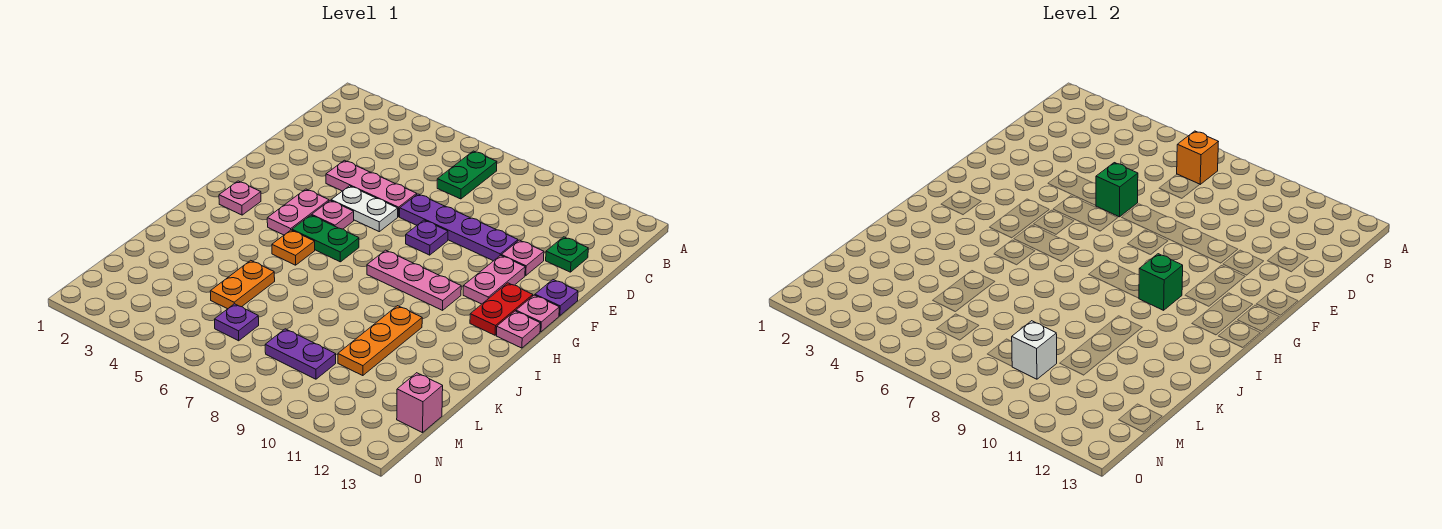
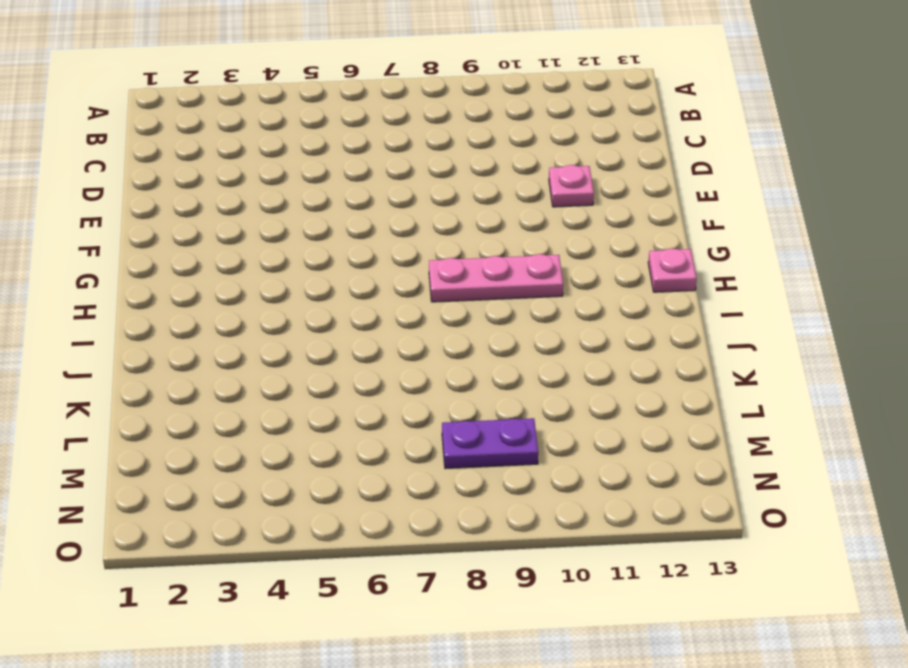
none -> green plate B7:C7 level 1
none -> green plate D12 level 1
none -> pink plate E4:E6 level 1

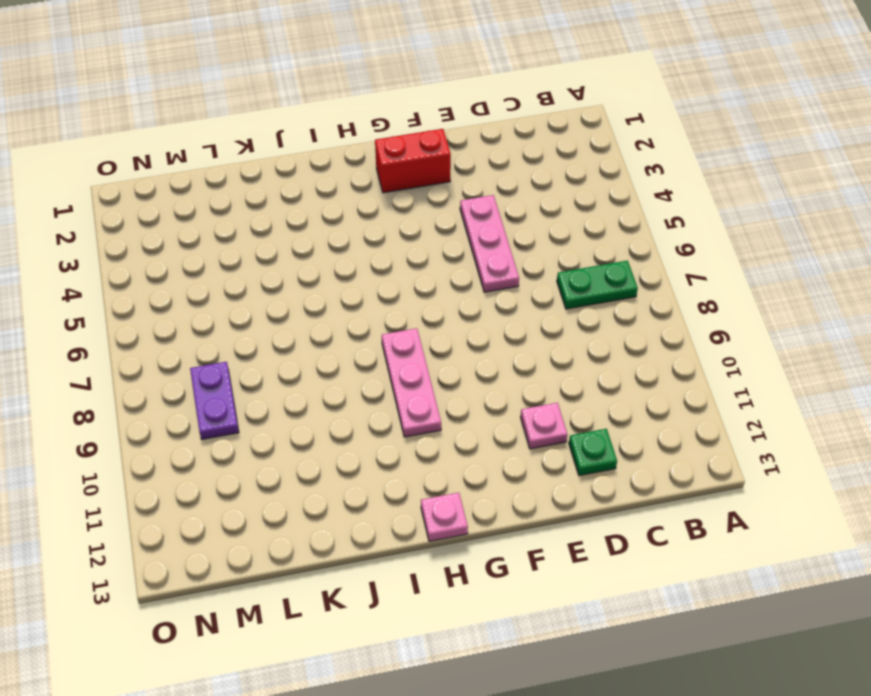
red brick F2:G2 level 1 -> none
none -> purple plate E7:E10 level 1
none -> white plate F5:F6 level 1
none -> purple plate F8 level 1

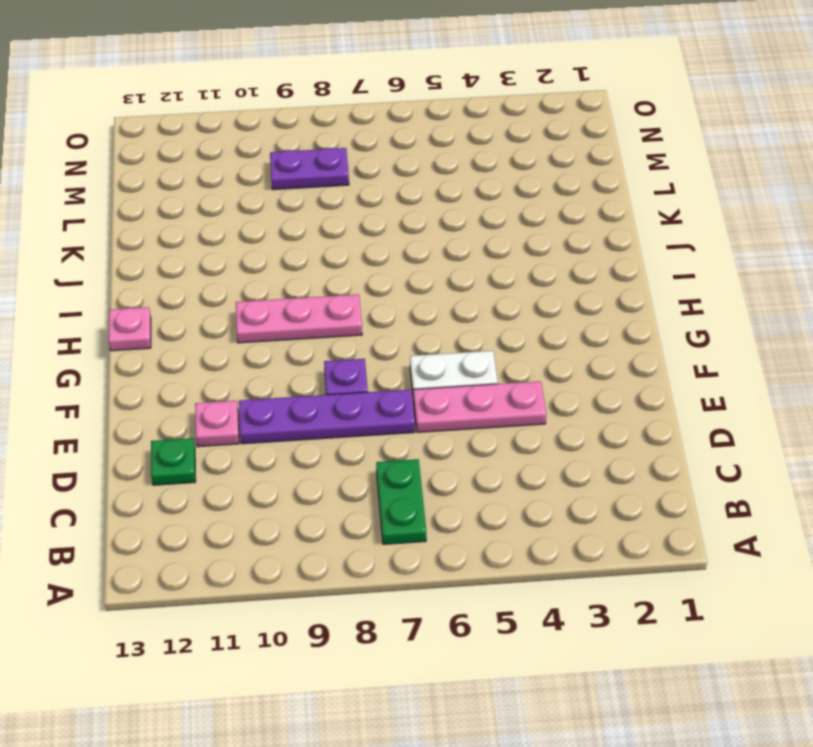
none -> pink plate F11:G11 level 1
none -> purple plate F13 level 1
none -> pink plate G4:H4 level 1

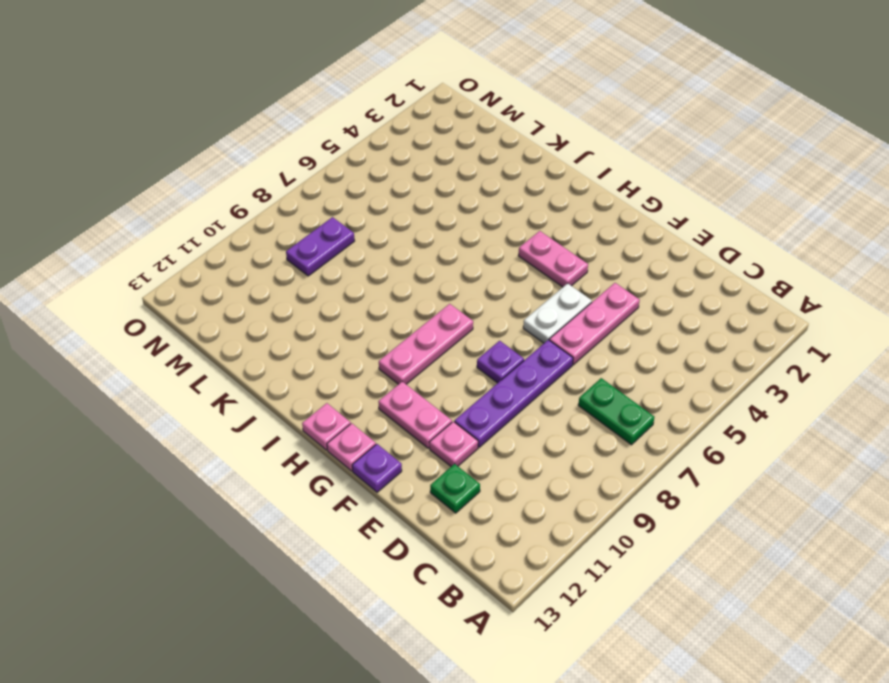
none -> pink plate G5 level 1
none -> red plate G12:H12 level 1
none -> pink plate H2 level 1

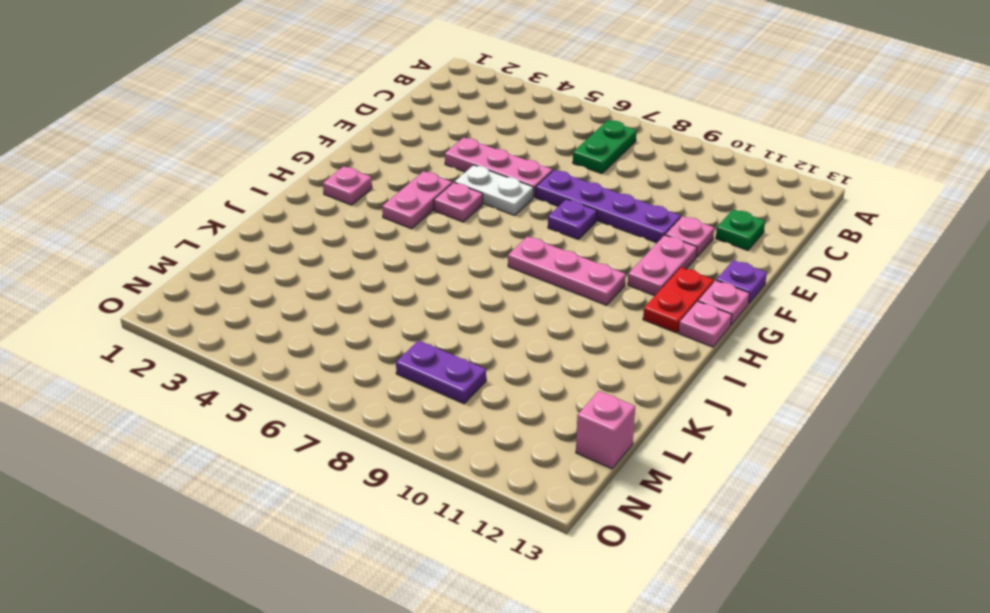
none -> green plate H5:H6 level 1
none -> orange plate I5 level 1
none -> orange plate J10:L10 level 1

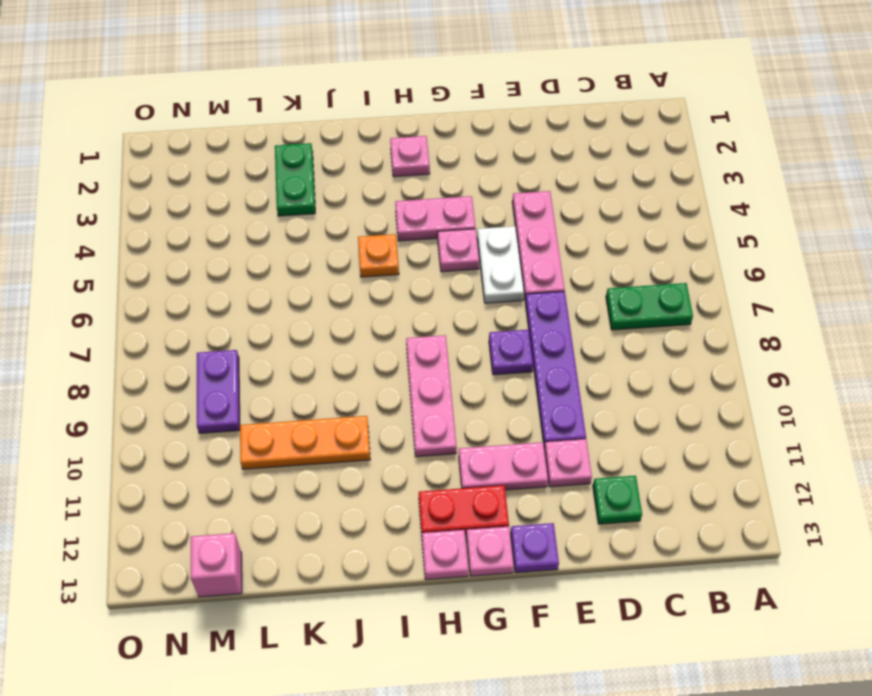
green plate K2:K3 level 1 -> green plate H5:H6 level 1
none -> orange plate K5:L5 level 1
none -> purple plate M6 level 1
none -> orange brick B7 level 2

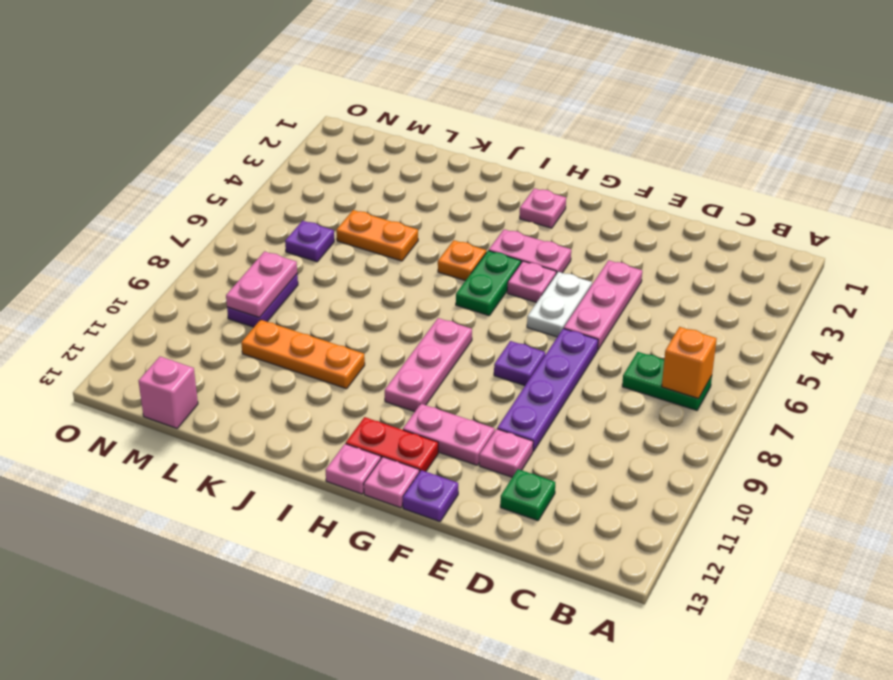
pink plate M8:M9 level 2 -> white brick M9 level 2
none -> green brick E6 level 2
none -> green brick H10 level 2

